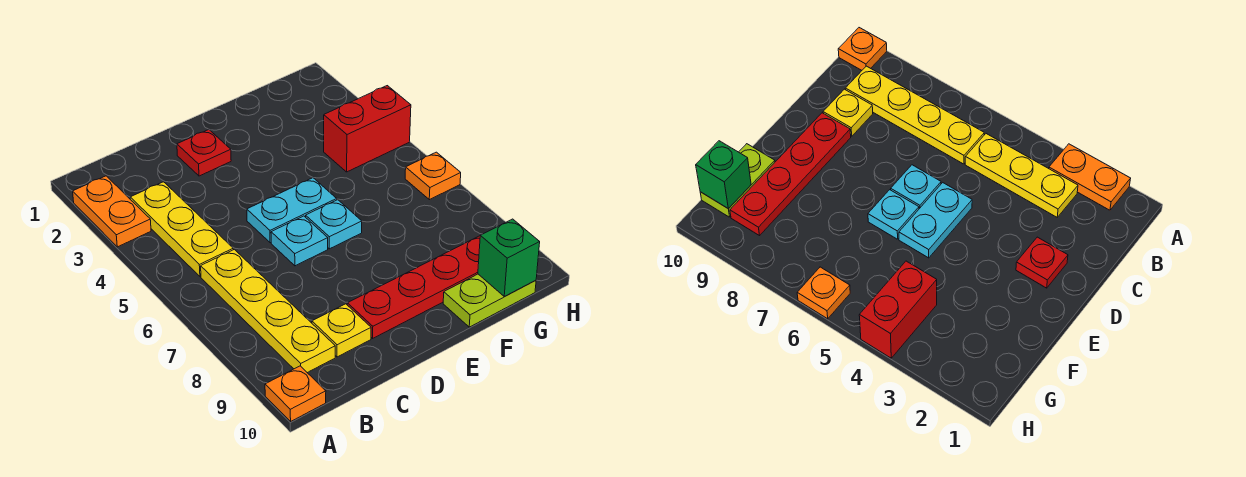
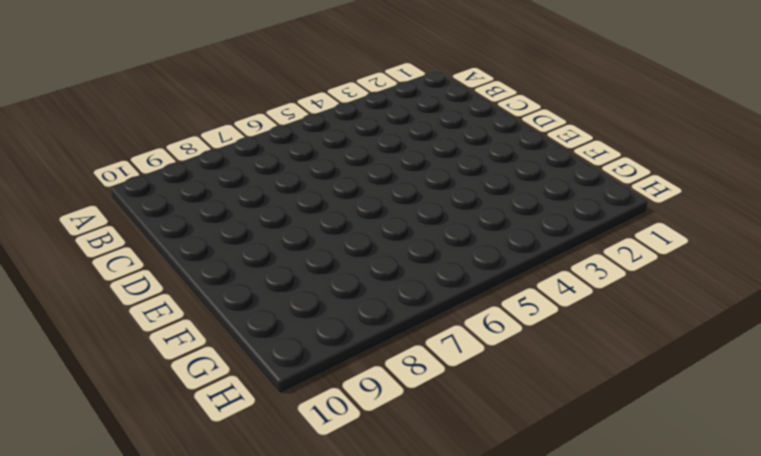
none -> orange plate A2:A3 level 1
none -> orange plate A10 level 1
none -> yellow plate B3:B5 level 1

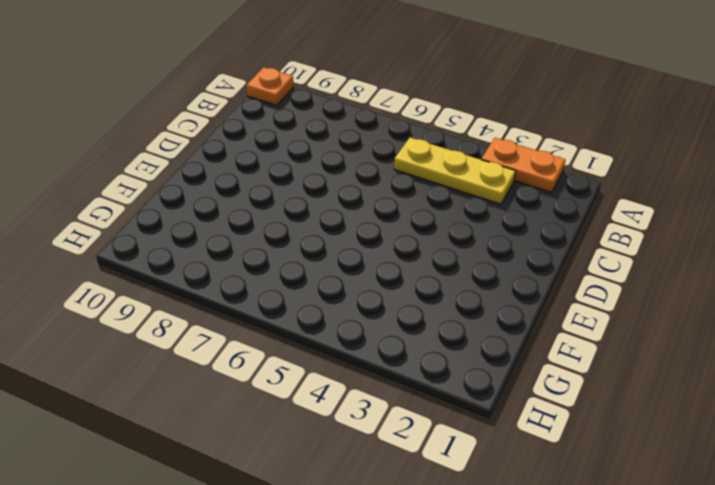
none -> yellow plate B6:B9 level 1
none -> yellow plate C9 level 1
none -> red plate D2 level 1

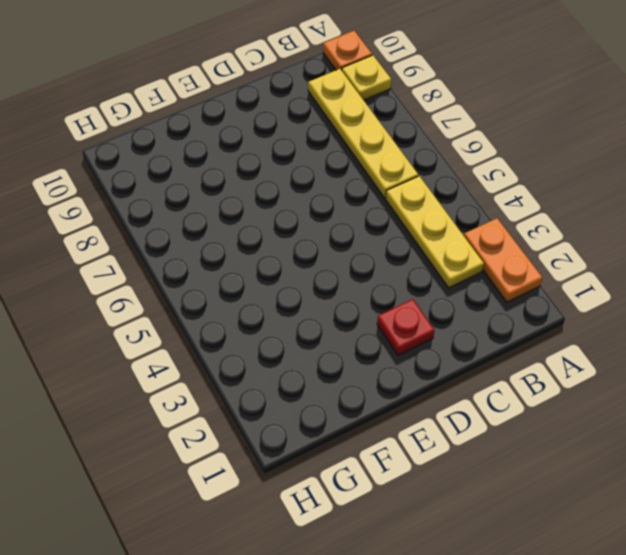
yellow plate A9 level 1 -> yellow plate C9 level 1
none -> cyan plate D5:E5 level 1
none -> cyan plate D6 level 1
none -> red plate D9:G9 level 1

